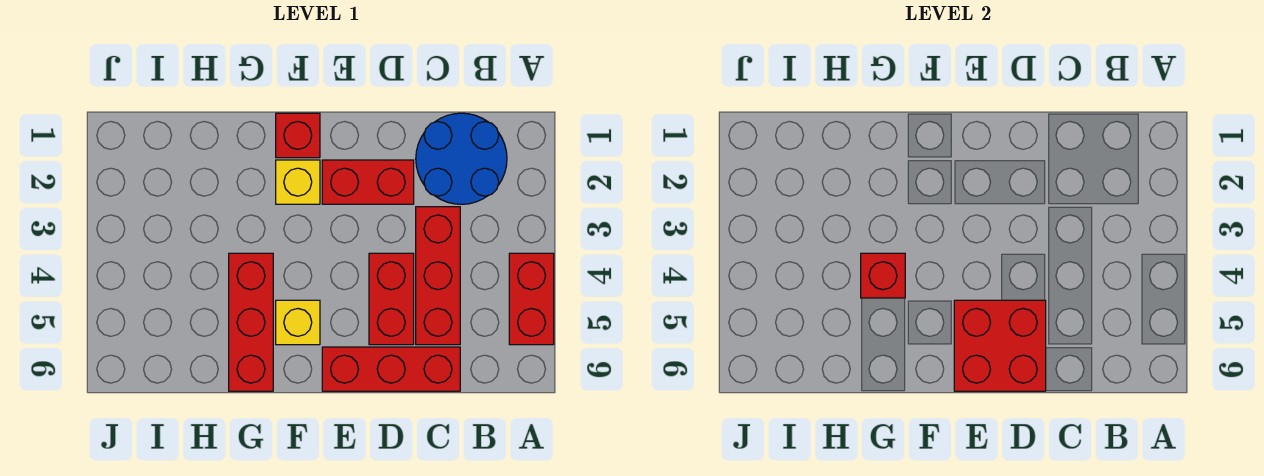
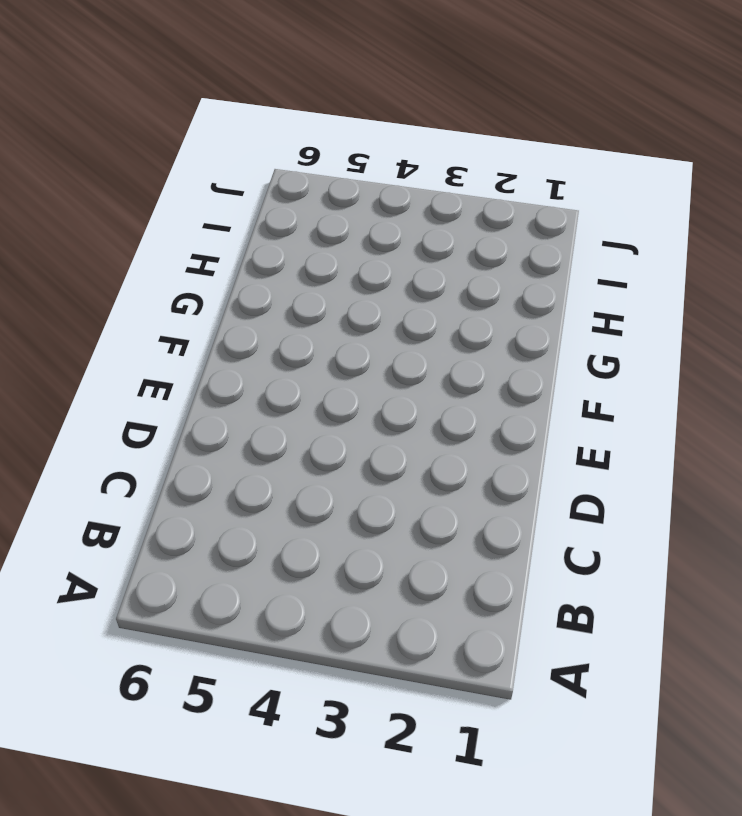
none -> red brick A4:A5 level 1
none -> blue round brick B1:C2 level 1
none -> red brick C3:C5 level 1

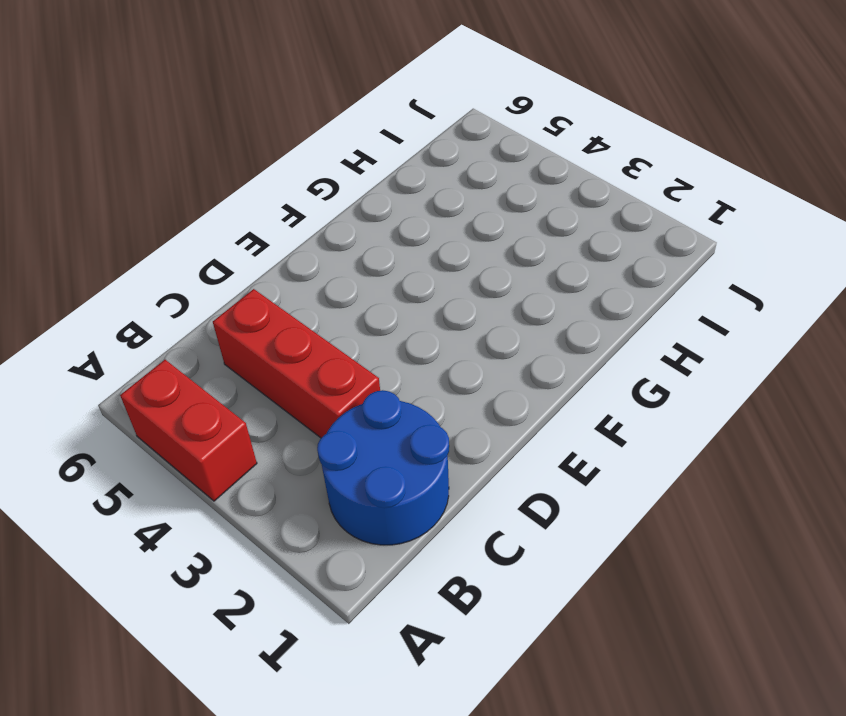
none -> red brick C6:E6 level 1
none -> red brick D2:E2 level 1
none -> red brick D4:D5 level 1

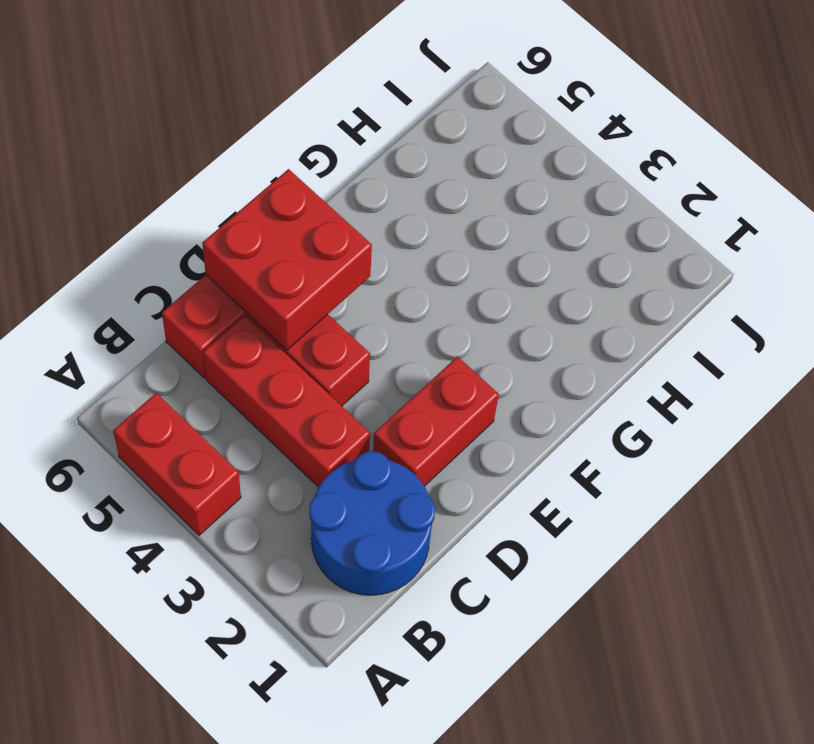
none -> red brick F1 level 1
none -> yellow brick F2 level 1
none -> yellow brick F5 level 1

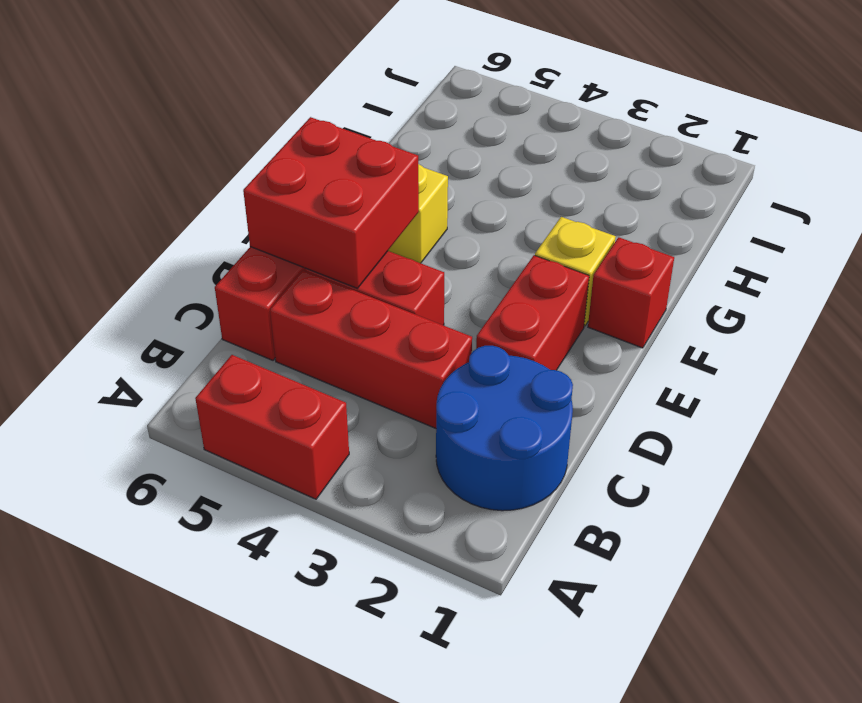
none -> red brick G4:G6 level 1
none -> red brick G4 level 2

